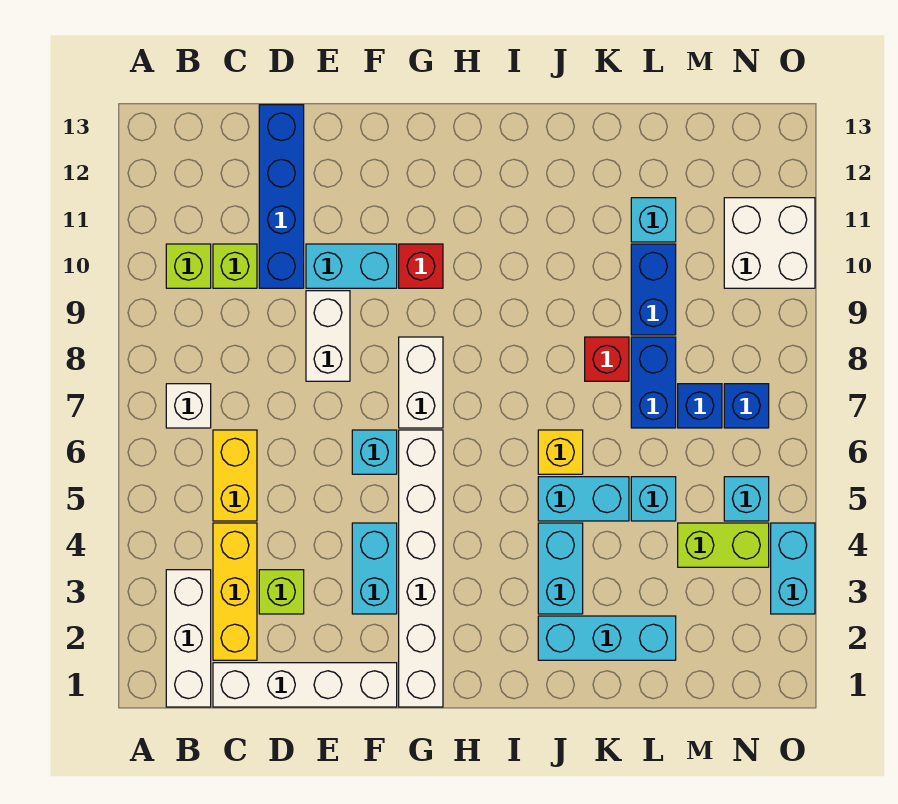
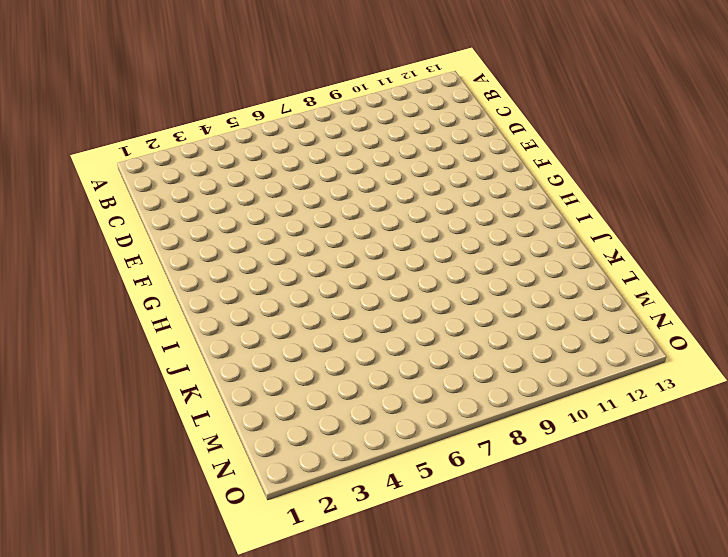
none -> white brick B1:B3 level 1
none -> white brick B7 level 1
none -> lime brick B10 level 1
none -> white brick C1:F1 level 1

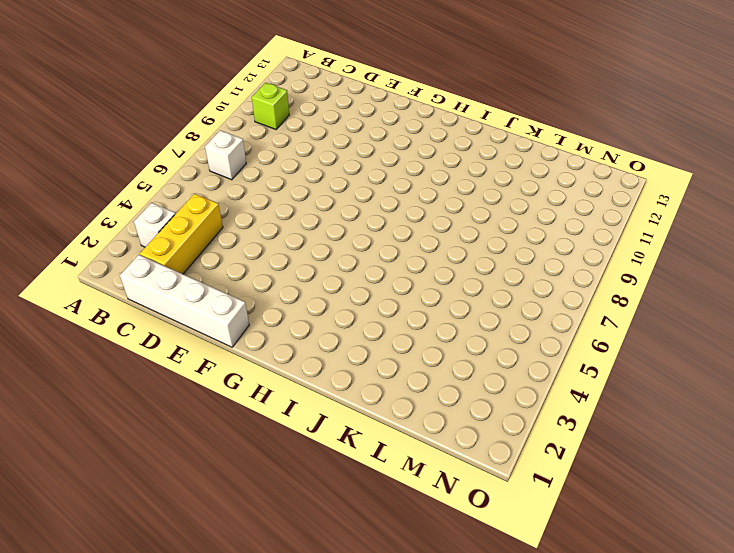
white brick B3 level 1 -> white brick B1:B3 level 1
none -> yellow brick C5:C6 level 1
none -> lime brick C10 level 1
none -> lime brick D3 level 1
none -> blue brick D10:D13 level 1

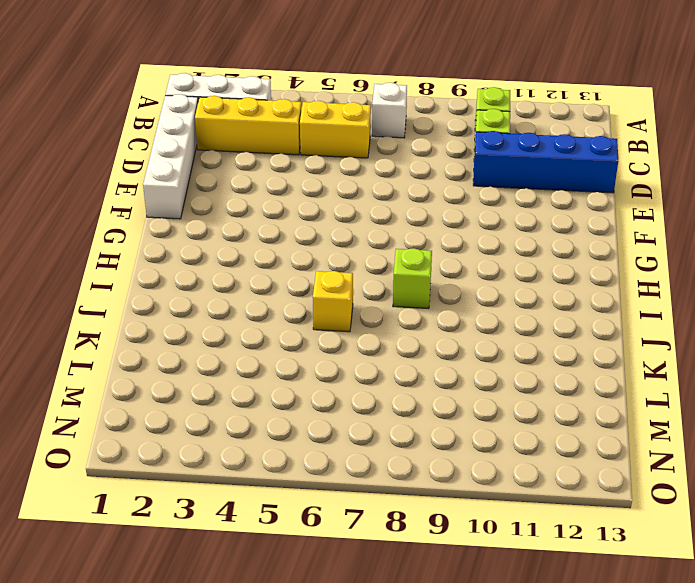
lime brick I8 level 1 -> lime brick D3 level 1
none -> white brick E8:E9 level 1
none -> cyan brick E10:F10 level 1
none -> cyan brick F3:F4 level 1
none -> cyan brick F6 level 1

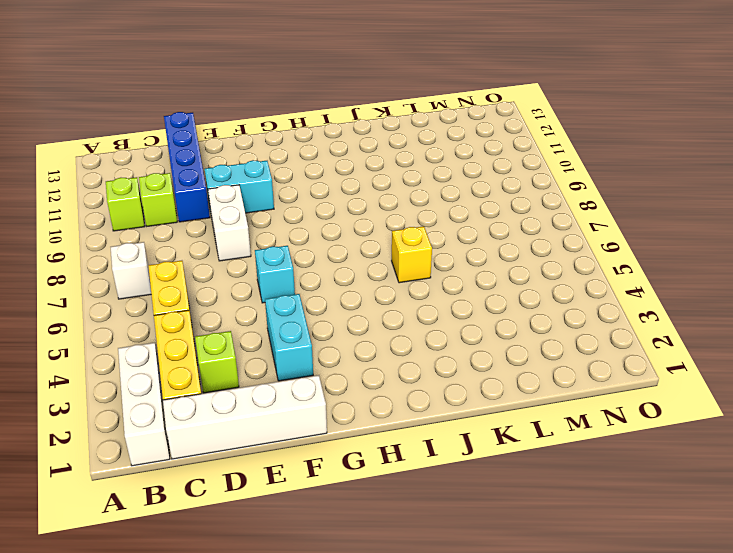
none -> white brick G1:G6 level 1
none -> white brick G7:G8 level 1
none -> red brick G10 level 1
none -> cyan brick J2:L2 level 1

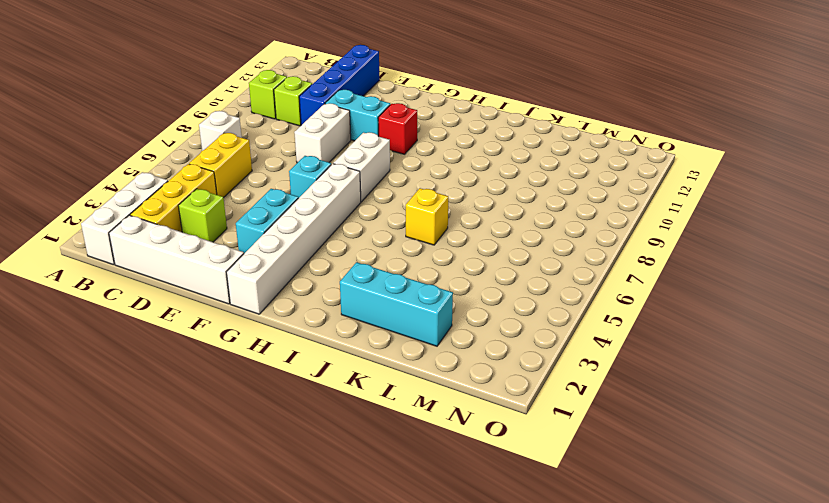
none -> cyan brick J3:J4 level 1
none -> cyan brick J5:K5 level 1
none -> red brick K8 level 1
none -> cyan brick L5 level 1

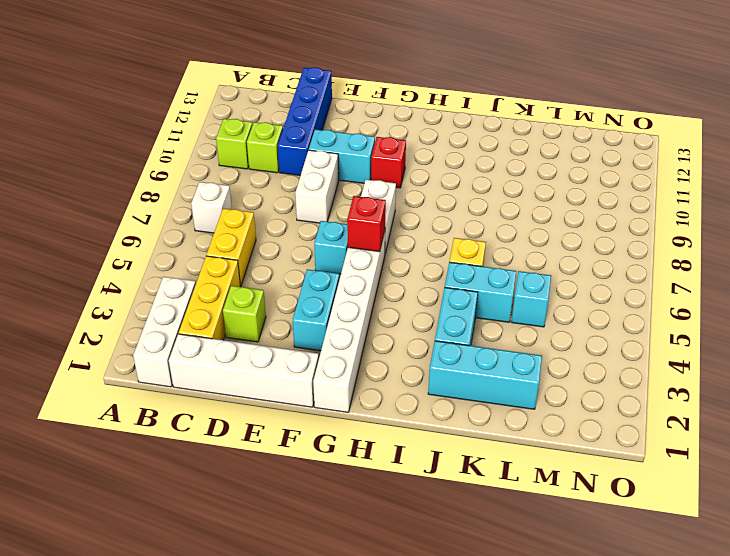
red brick G6 level 2 -> red brick K8 level 1
none -> blue brick L7:L8 level 1
none -> blue brick L9:L10 level 1
none -> cyan brick L11 level 1
none -> lime brick M4:N4 level 1

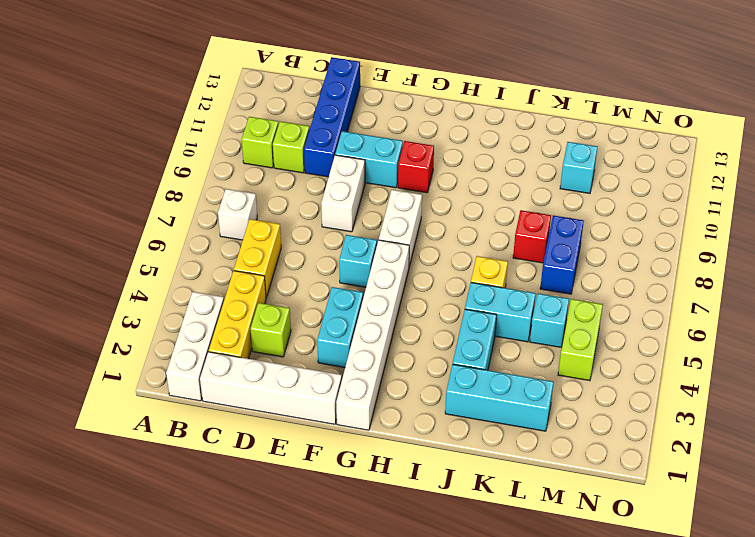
lime brick M4:M5 level 1 -> lime brick M4:N4 level 1
none -> blue brick L9:L10 level 1
none -> blue brick M7 level 1
none -> cyan brick N5 level 1
none -> blue brick N7 level 1

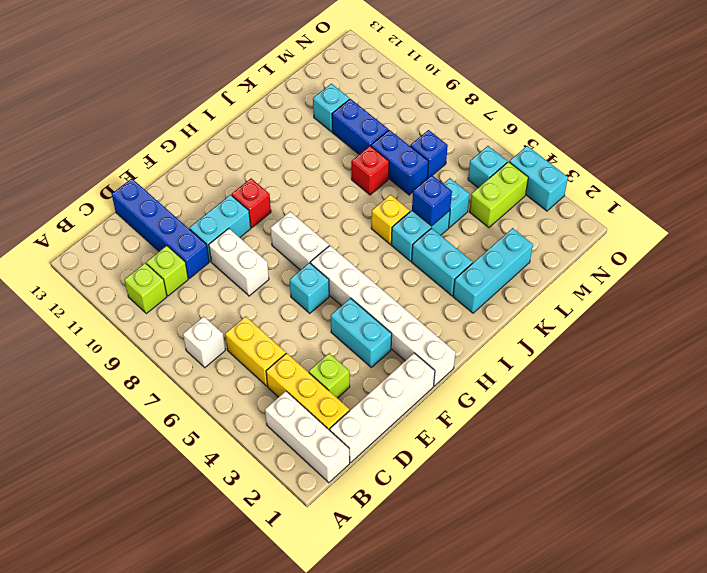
blue brick K5 level 2 -> blue brick N7 level 1
none -> white brick N10:O11 level 1

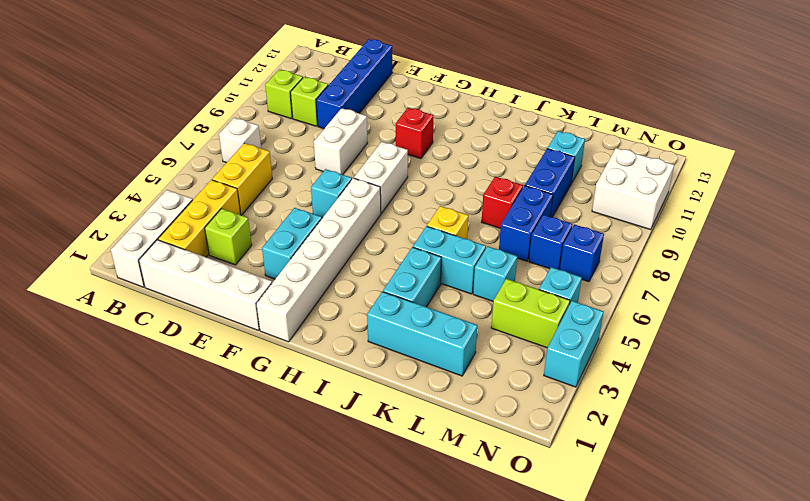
none -> cyan brick E10:F10 level 1

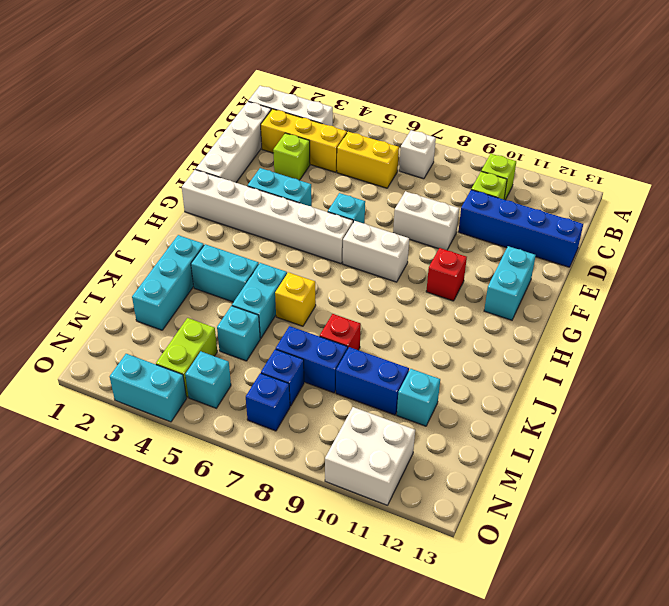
cyan brick F12:G12 level 1 -> cyan brick E10:F10 level 1

